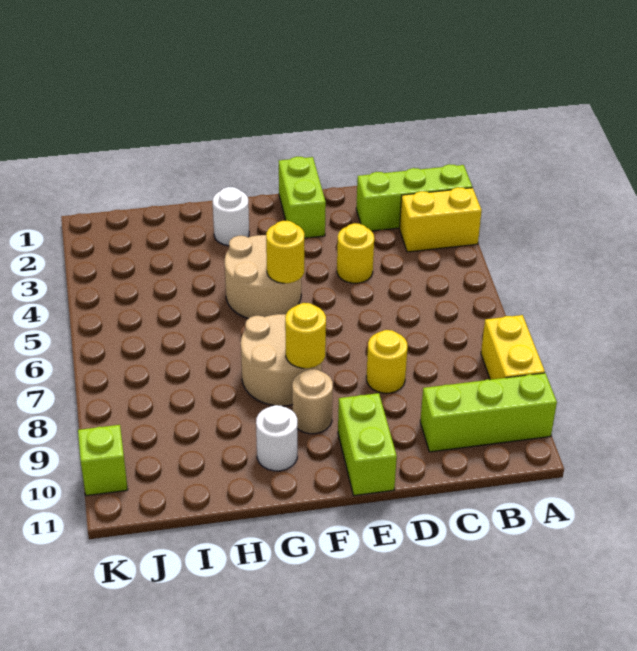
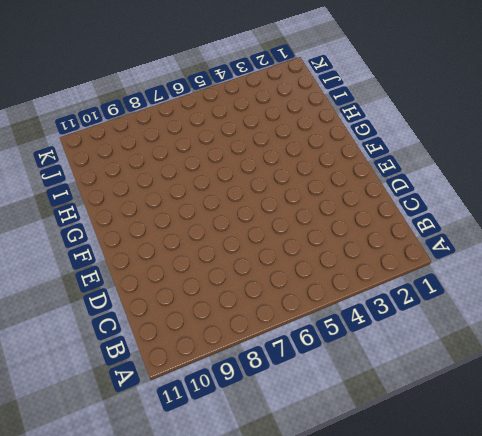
none -> lime brick A2:C2 level 1
none -> yellow brick A3:B3 level 1
none -> yellow brick A8:A9 level 1

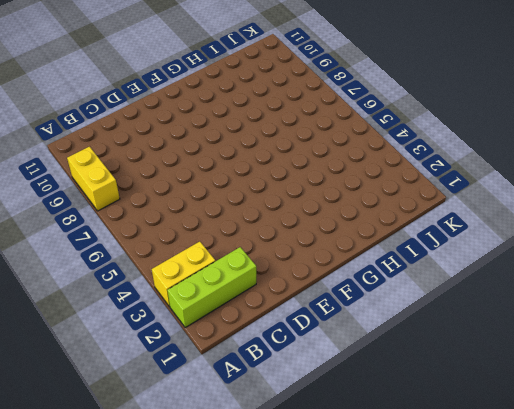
none -> lime brick A10:C10 level 1
none -> yellow round brick D4 level 1
none -> yellow round brick D8 level 1

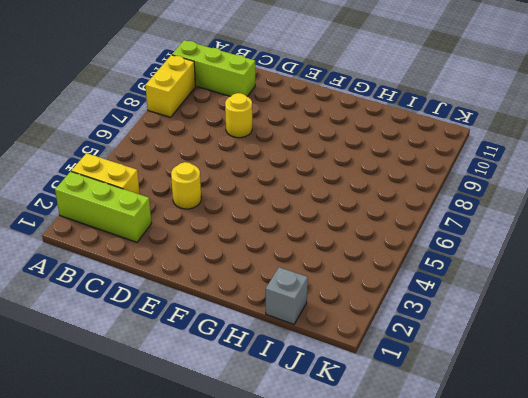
grey brick I1 level 1 -> none
none -> lime brick E1:E2 level 1
none -> lime brick E10:E11 level 1
none -> tan round brick F4:G5 level 1

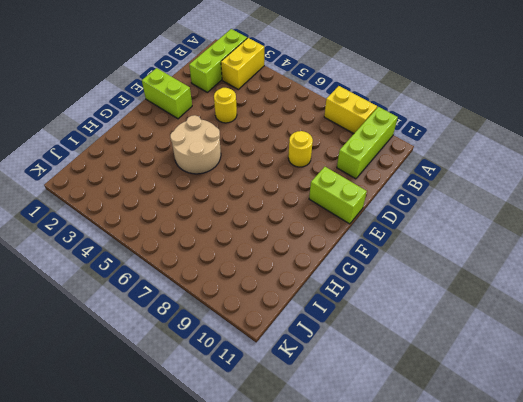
none -> tan round brick F7:G8 level 1
none -> tan round brick F9 level 1
none -> white round brick G2 level 1

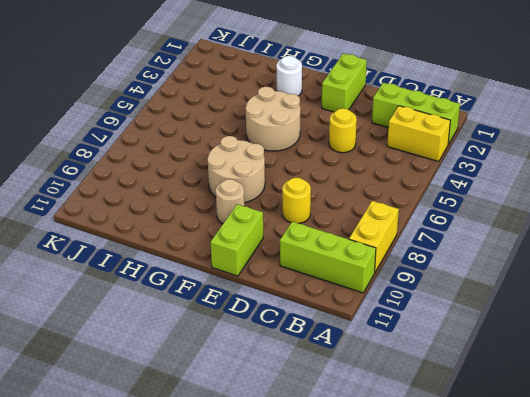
none -> white round brick G10 level 1
none -> lime brick K10 level 1
none -> yellow round brick F5 level 2

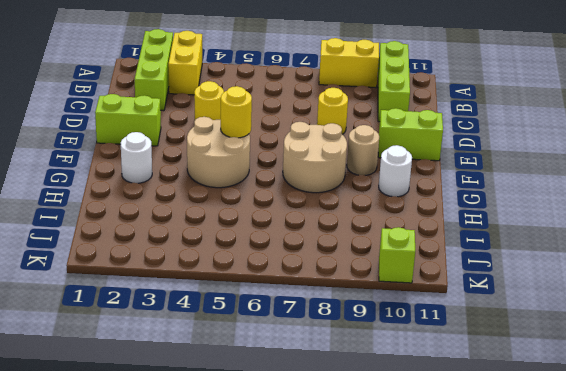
none -> yellow round brick F8 level 2

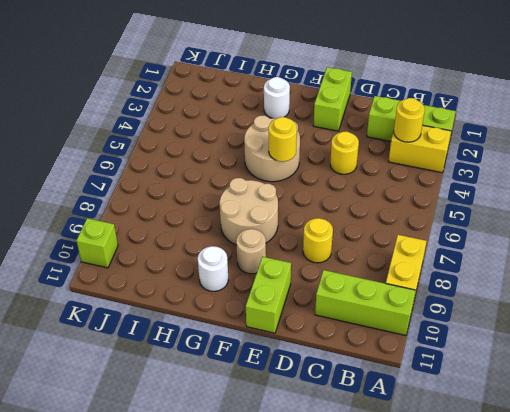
yellow round brick B3 level 2 -> yellow round brick F8 level 2

